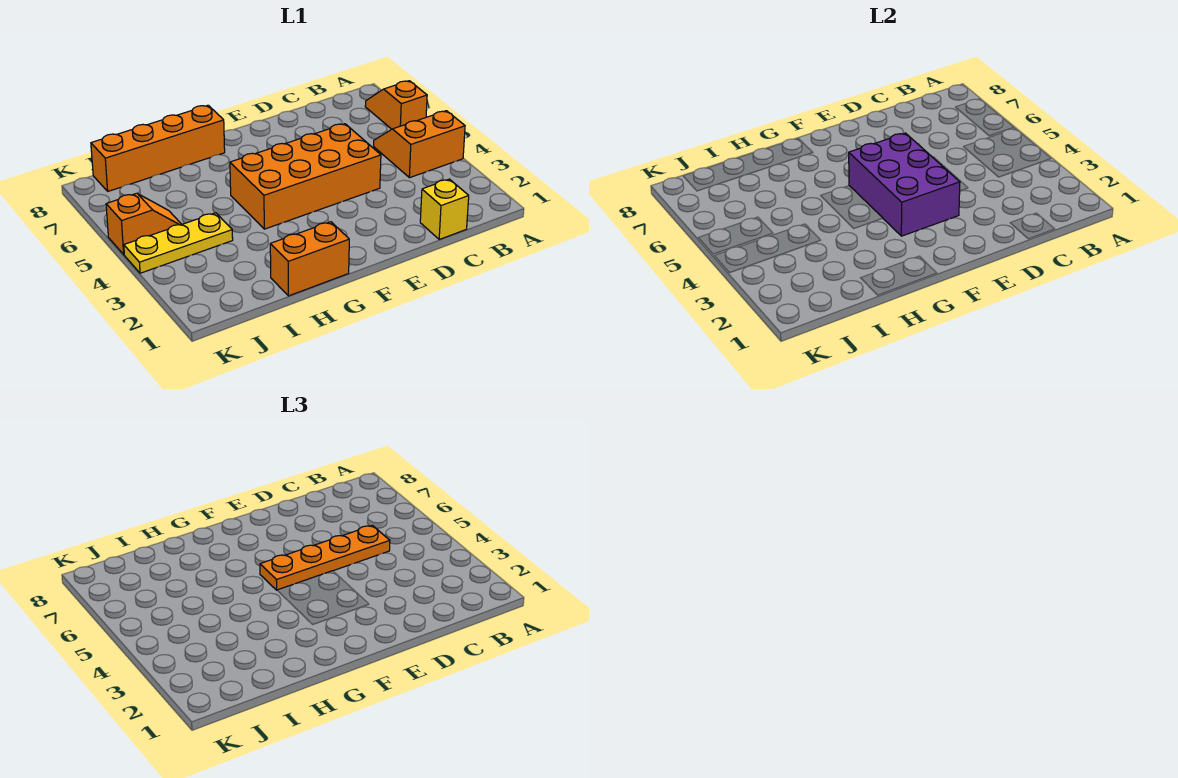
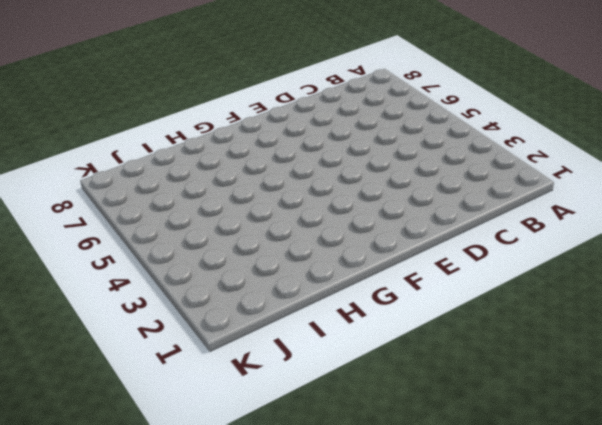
none -> orange slope A4:B5 level 1 top 4
none -> orange slope A6:A7 level 1 top 6

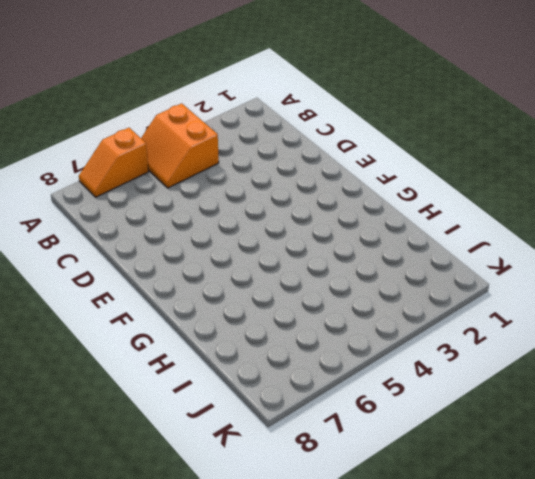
none -> yellow brick C1 level 1
none -> orange brick D4:G5 level 1

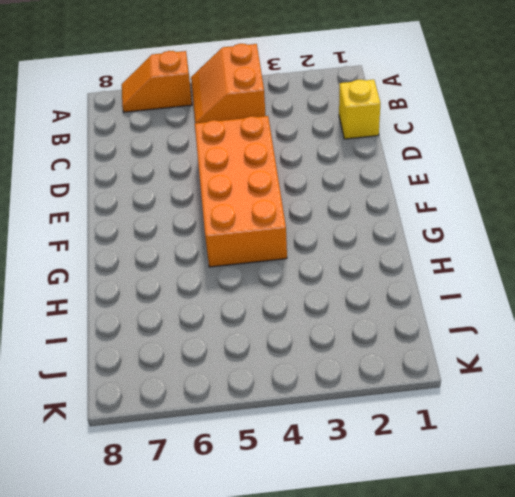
none -> orange brick G1:H1 level 1
none -> orange brick G8:J8 level 1

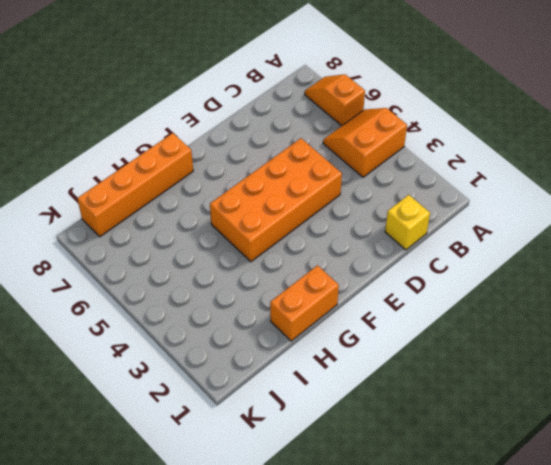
none -> yellow plate I4:K4 level 1
none -> orange slope J5:K5 level 1 top K

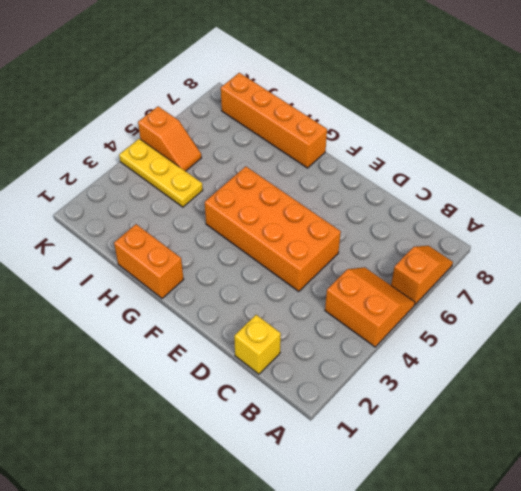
none -> purple brick E3:F5 level 2
none -> orange plate C5:F5 level 3

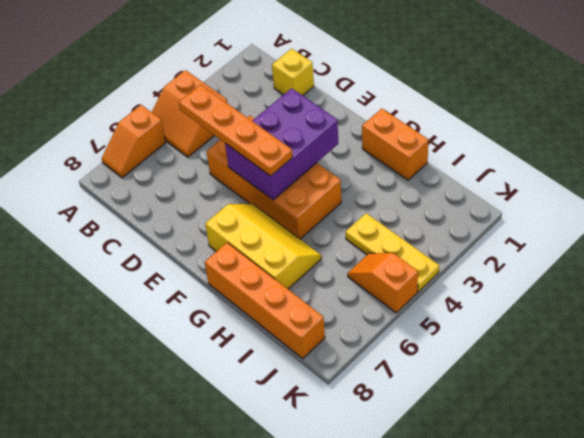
yellow slope F6:H7 level 1 top 7 -> none

